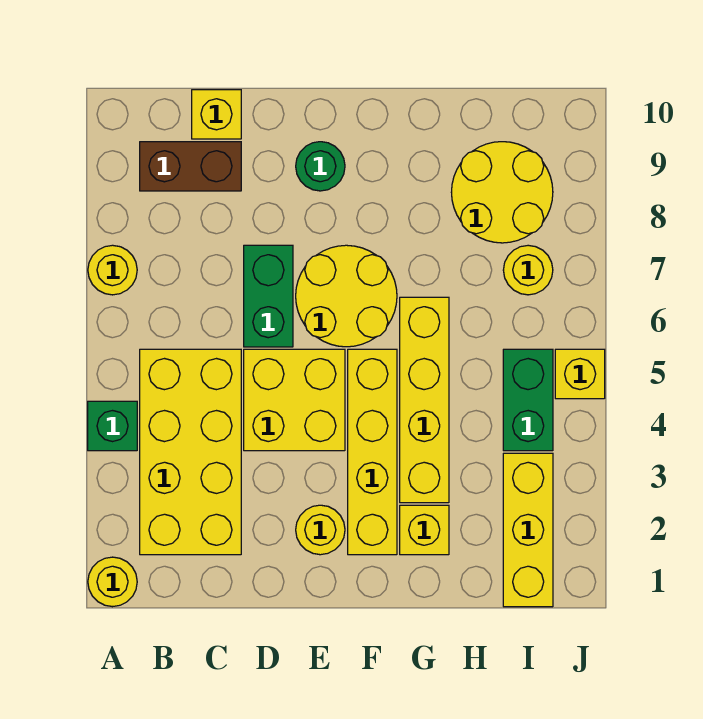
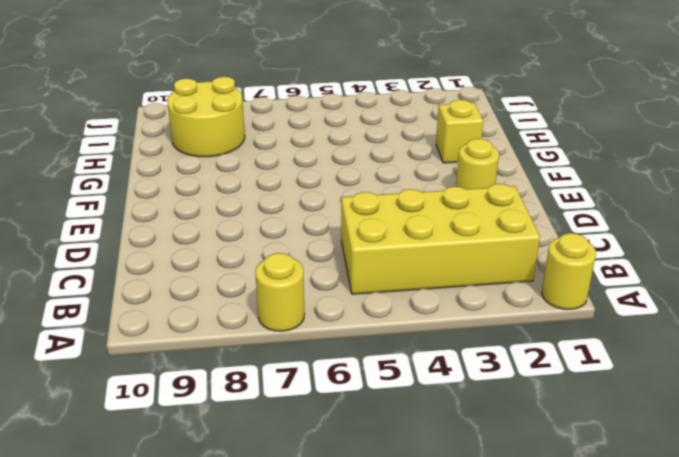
none -> green brick A4 level 1
none -> brown brick B9:C9 level 1
none -> yellow brick C10 level 1

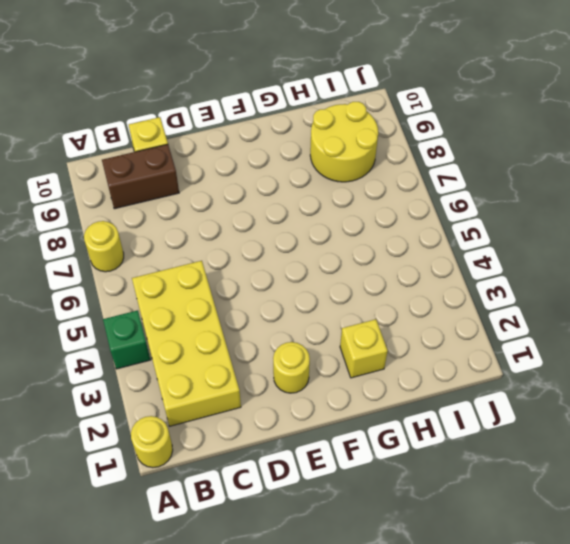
none -> yellow brick D4:E5 level 1
none -> green brick D6:D7 level 1
none -> yellow round brick E6:F7 level 1

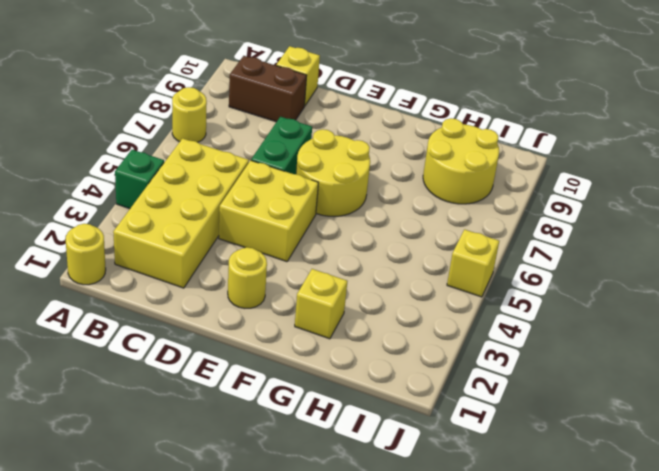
none -> green round brick E9 level 1
none -> yellow brick F2:F5 level 1
none -> yellow brick G3:G6 level 1

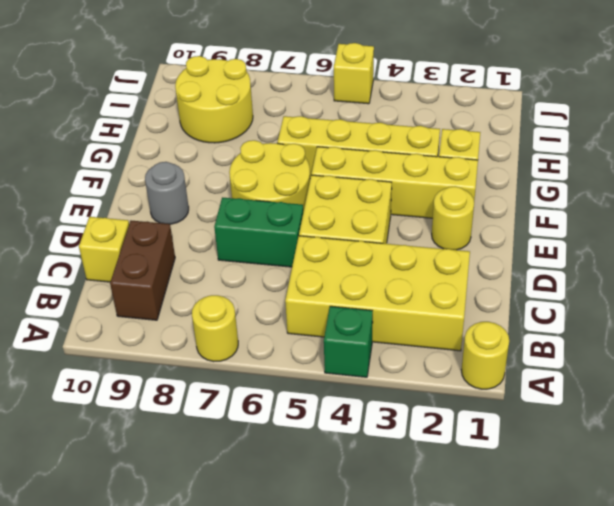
grey round brick E9 level 1 -> green round brick E9 level 1
none -> yellow brick I1:I3 level 1
none -> green brick I4:I5 level 1
none -> yellow round brick I7 level 1

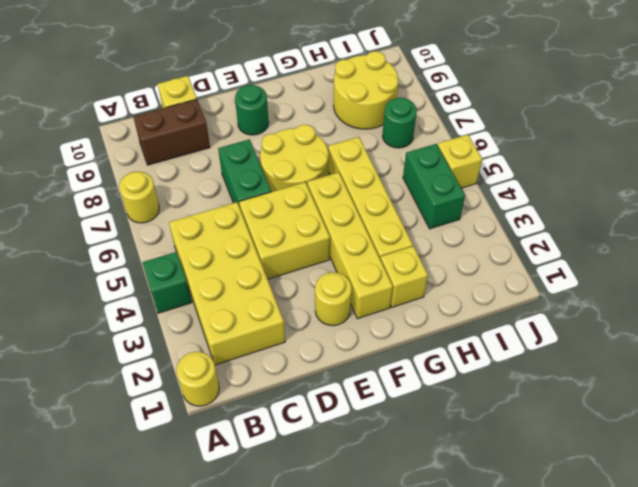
green round brick I7 level 1 -> yellow round brick I7 level 1
none -> yellow brick I1:I3 level 1

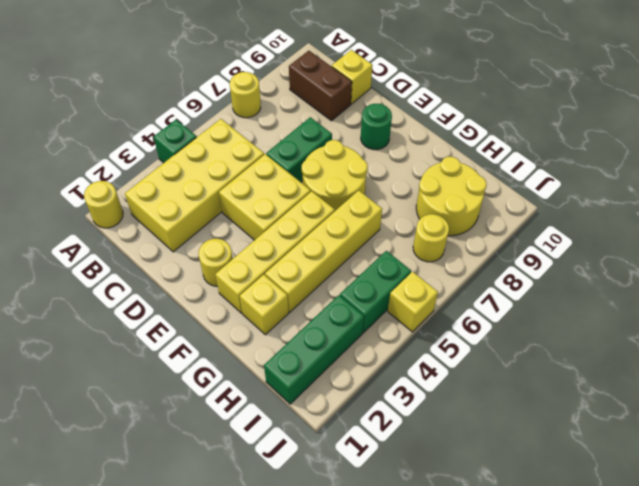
green brick I1:I3 level 1 -> yellow brick I1:I3 level 1

